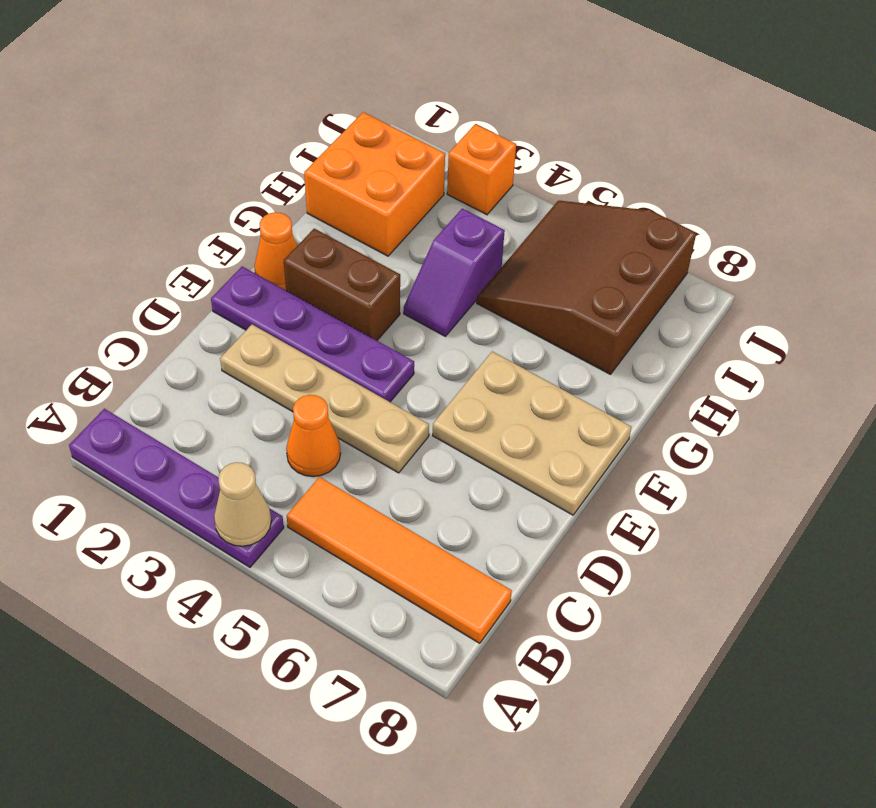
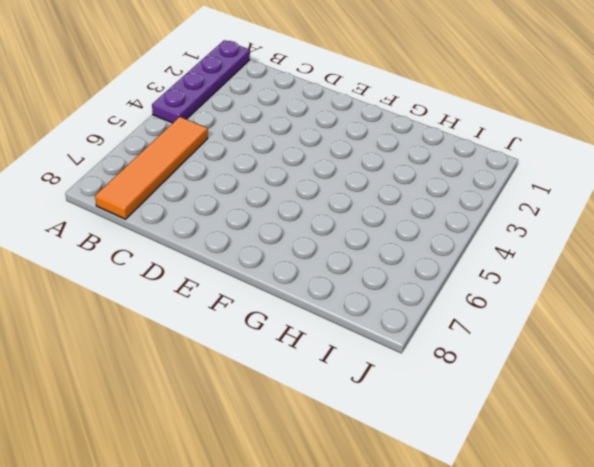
none -> orange cone C4 level 1
none -> tan plate D2:D5 level 1
none -> purple plate E1:E4 level 1

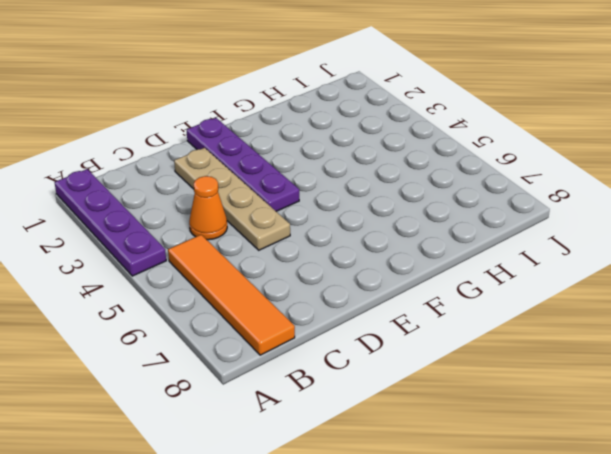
none -> tan plate E6:F8 level 1
none -> orange cone F1 level 1
none -> brown brick F2:F3 level 1

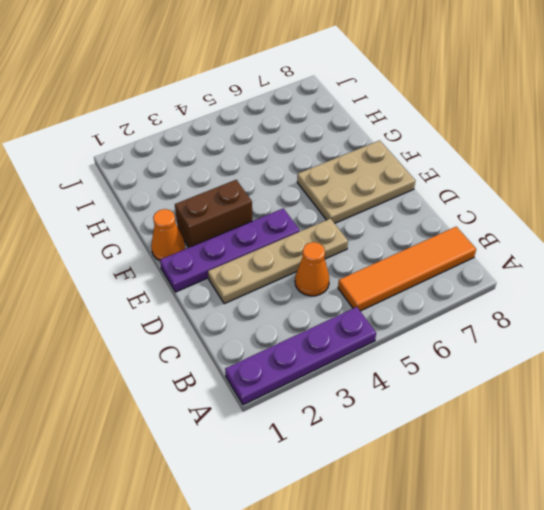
none -> purple slope G4:H4 level 1 top H
none -> orange brick H1:I2 level 1
none -> brown slope H5:J7 level 1 top 7

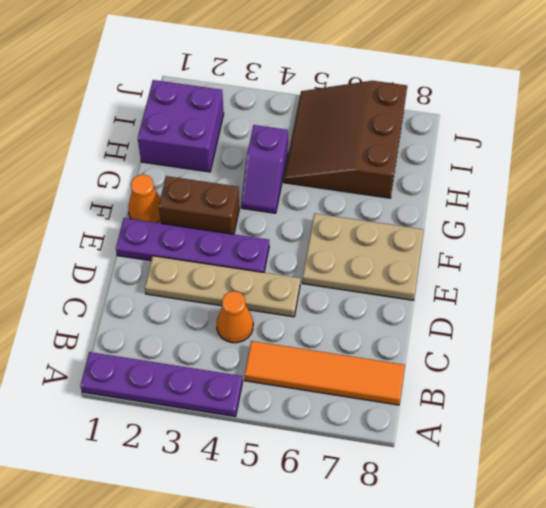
purple brick H1:I2 level 1 -> orange brick H1:I2 level 1
none -> orange brick J3 level 1
none -> tan cone A4 level 2

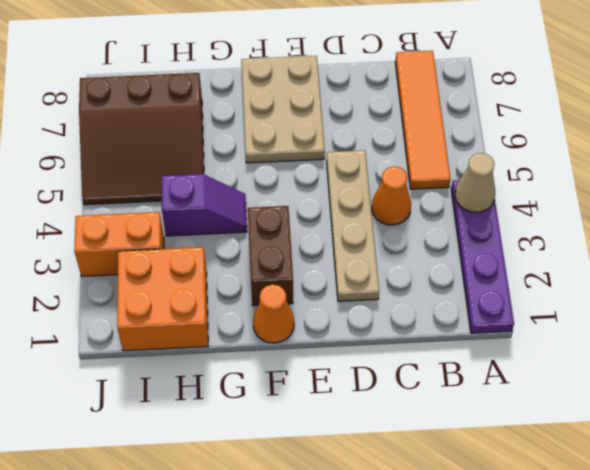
orange brick I3:J3 level 1 -> orange brick J3 level 1
none -> purple plate E1:E4 level 1

